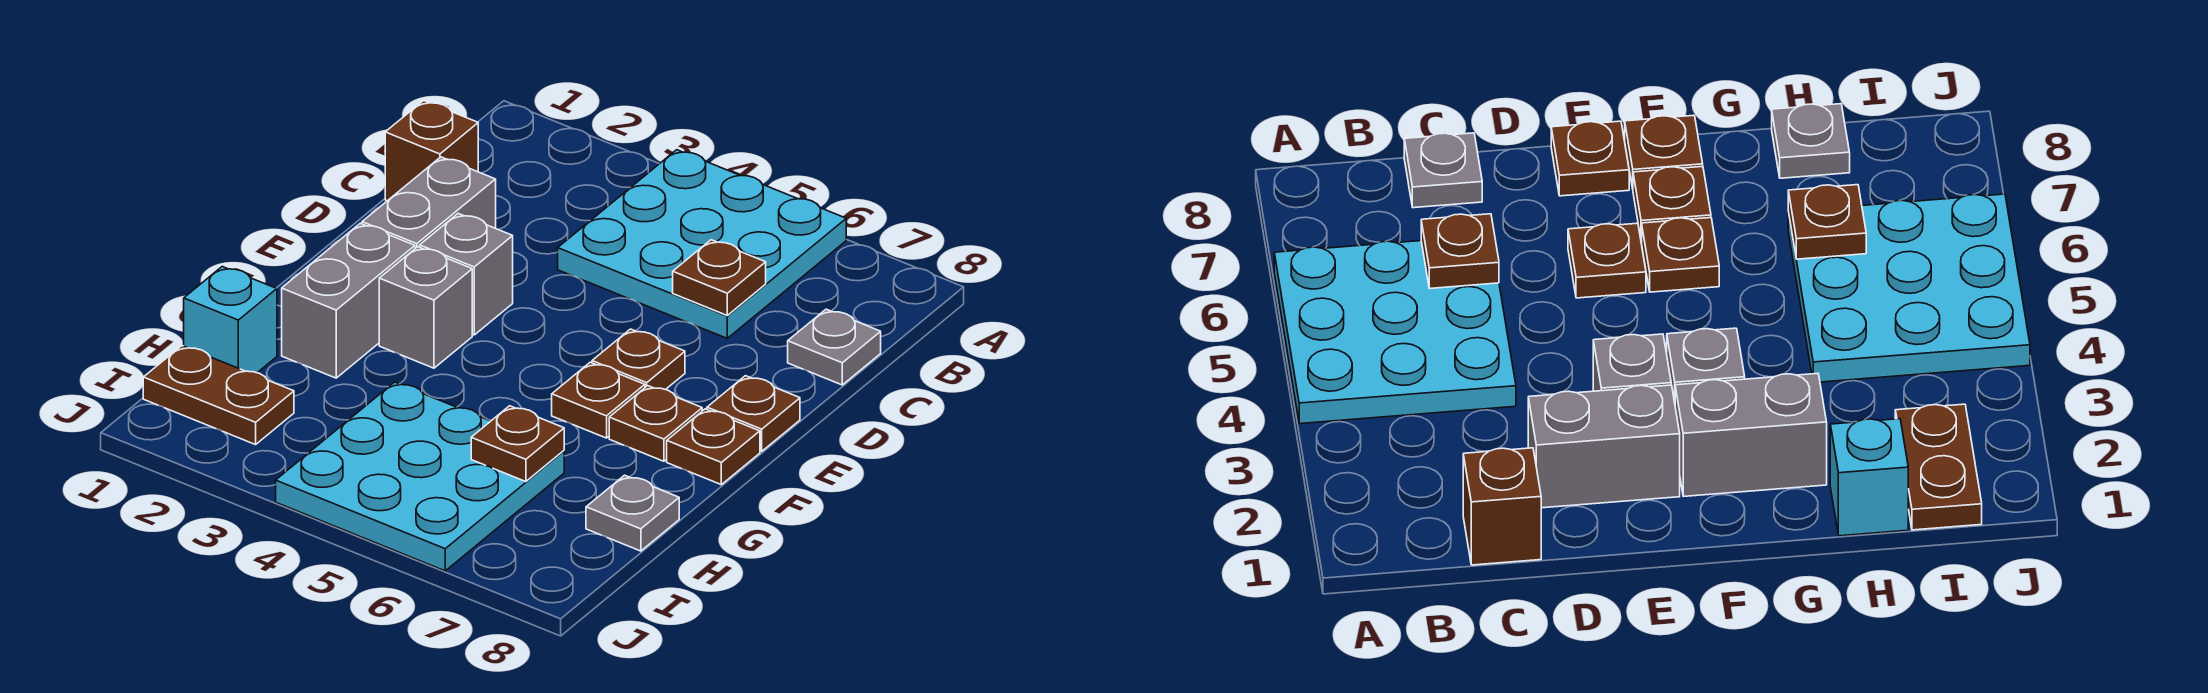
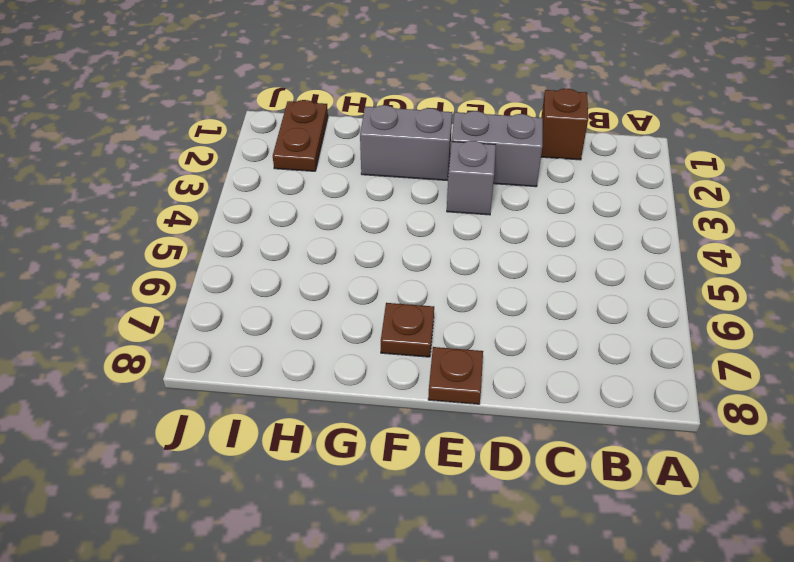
none -> cyan plate A4:C6 level 1
none -> grey plate C8 level 1
none -> brown plate E6 level 1

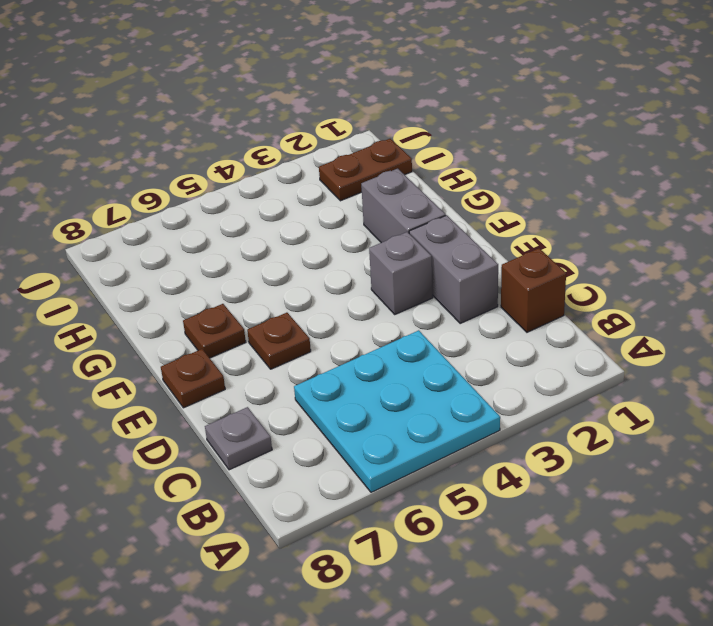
none -> grey brick F3 level 1
none -> brown plate F6 level 1
none -> brown plate F8 level 1

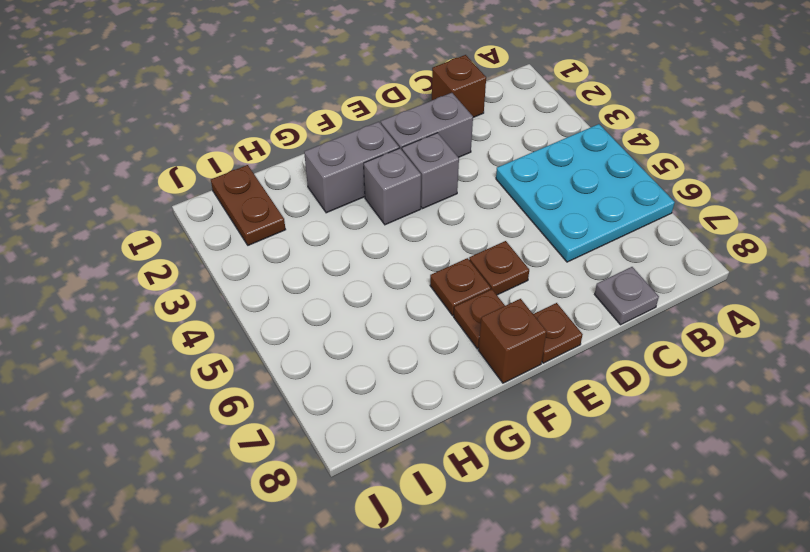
brown brick F8 level 1 -> brown plate F8 level 1
none -> cyan brick H1 level 1
none -> cyan plate H4:J6 level 1
none -> grey plate H8 level 1

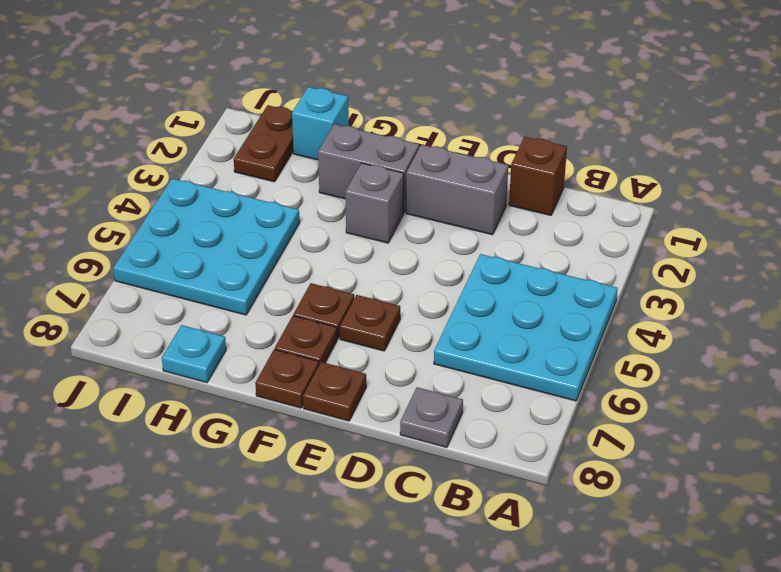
cyan plate H8 level 1 -> grey plate H8 level 1
none -> grey brick E3 level 1
none -> brown plate C6 level 2
none -> brown plate H6 level 2

